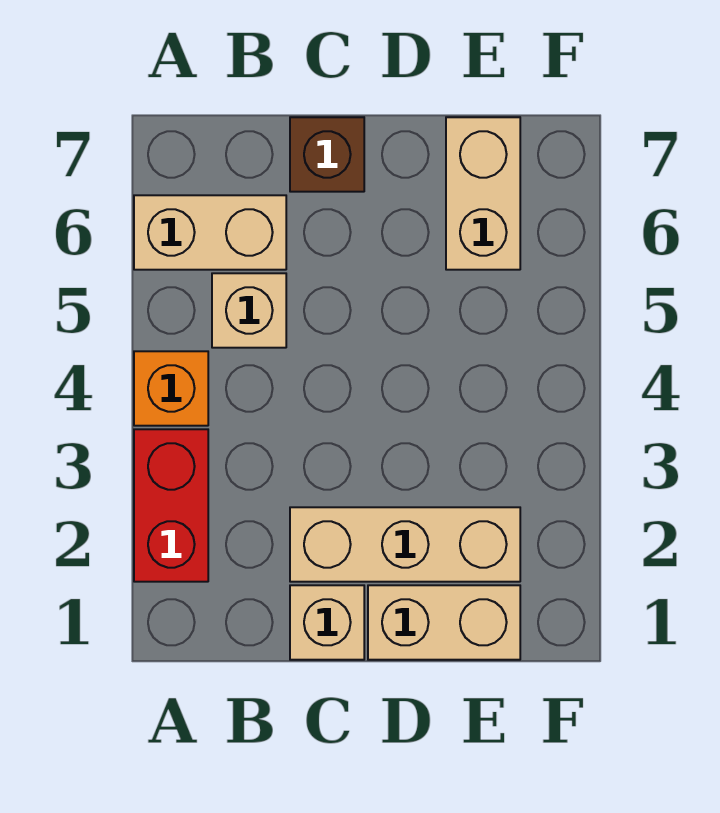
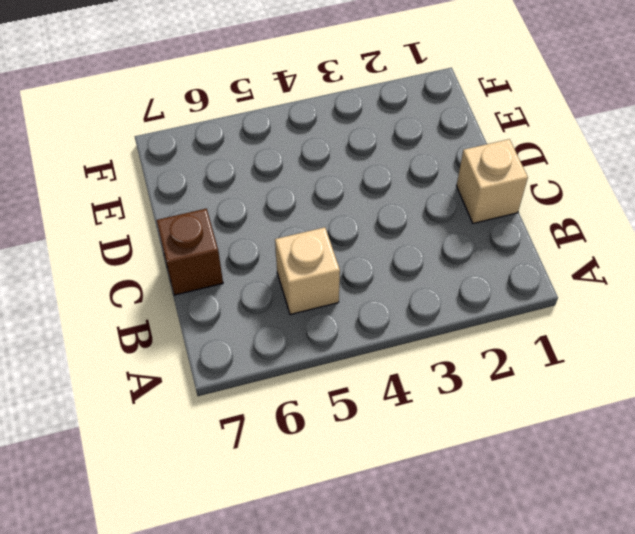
none -> red brick A2:A3 level 1
none -> orange brick A4 level 1

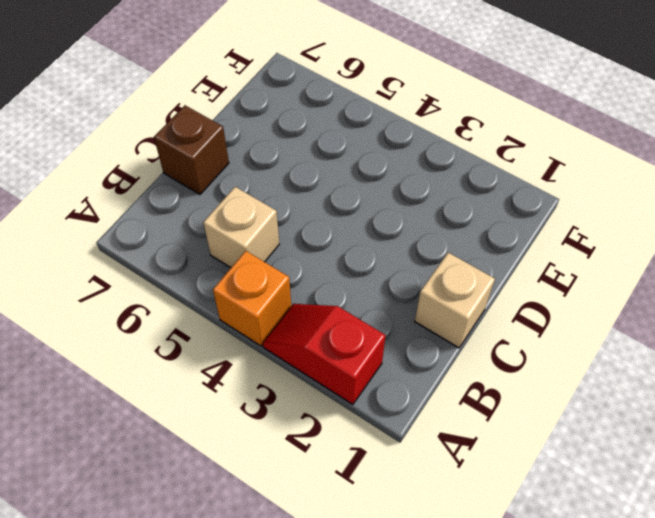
red slope A2:A3 level 1 top 2 -> red brick A2:A3 level 1
none -> tan brick A6:B6 level 1
none -> tan brick C2:E2 level 1

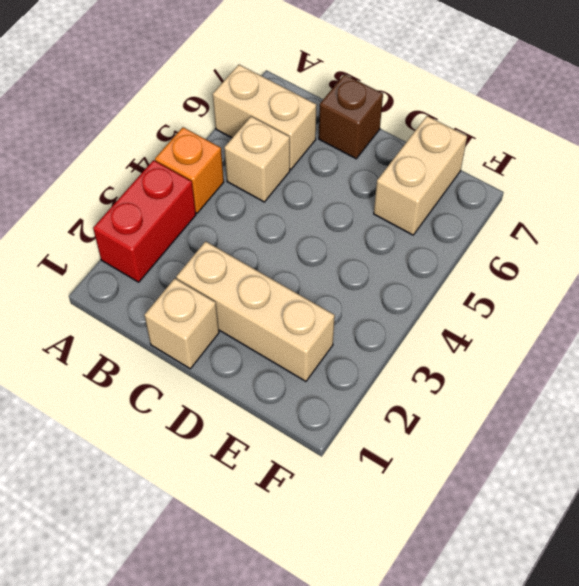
none -> tan brick D1:E1 level 1

